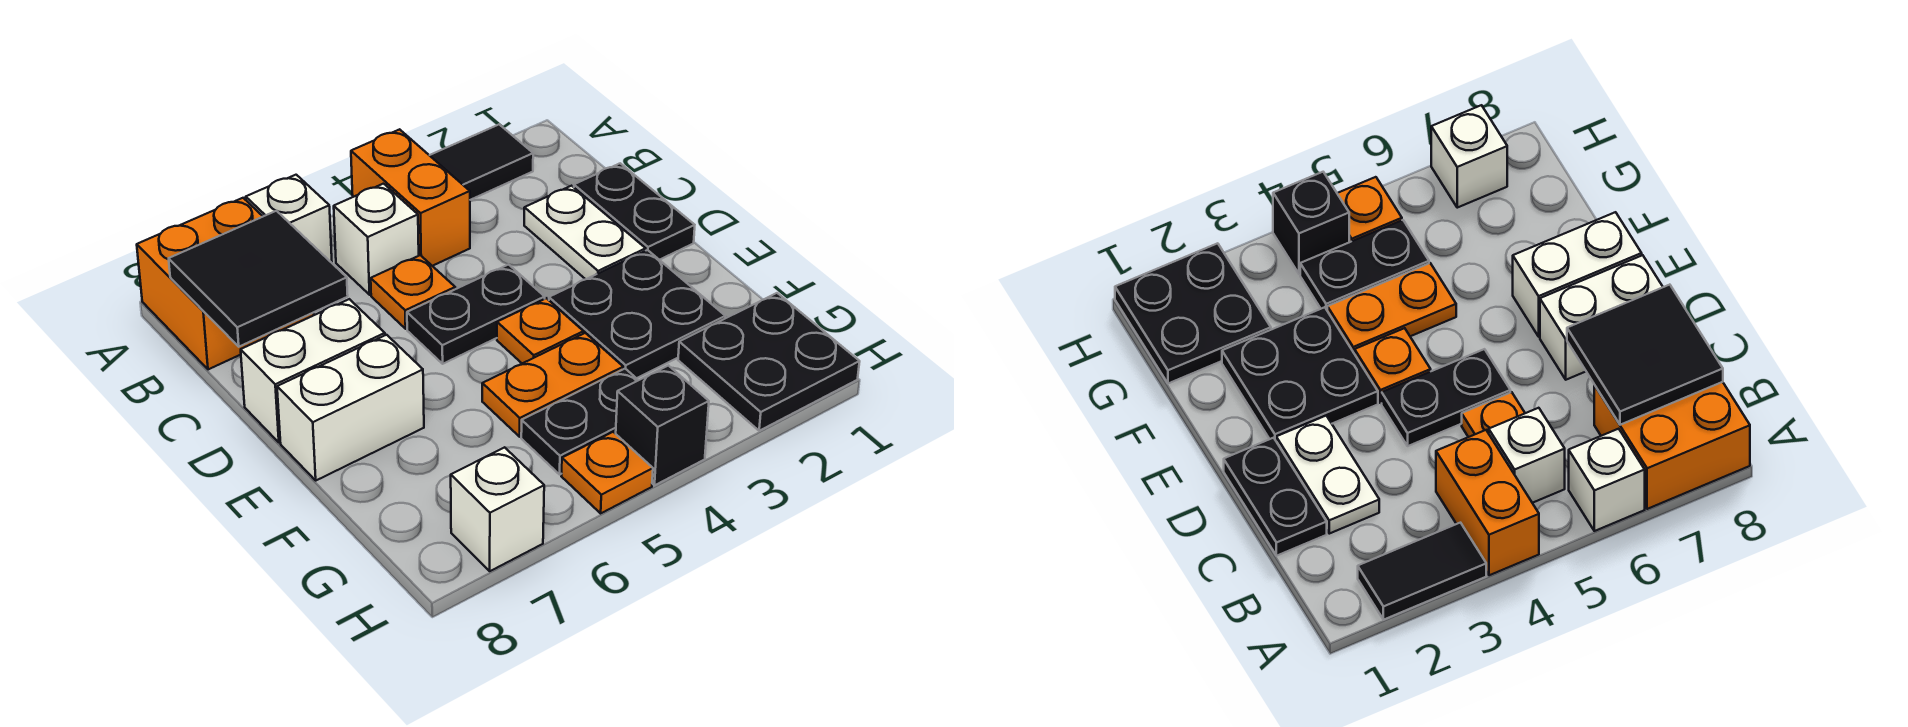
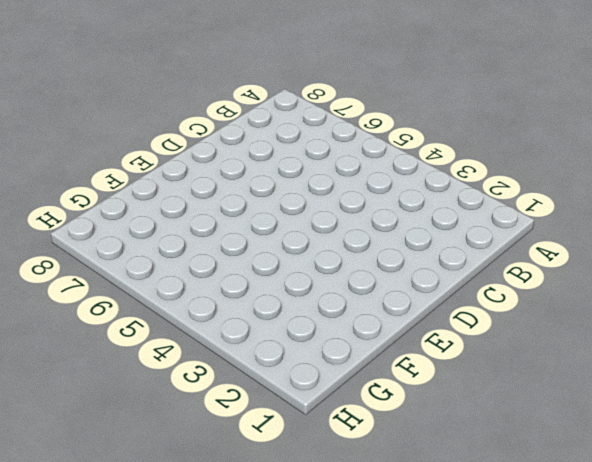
none -> black tile A2:A3 level 1
none -> orange brick A4:B4 level 1
none -> white brick A6 level 1

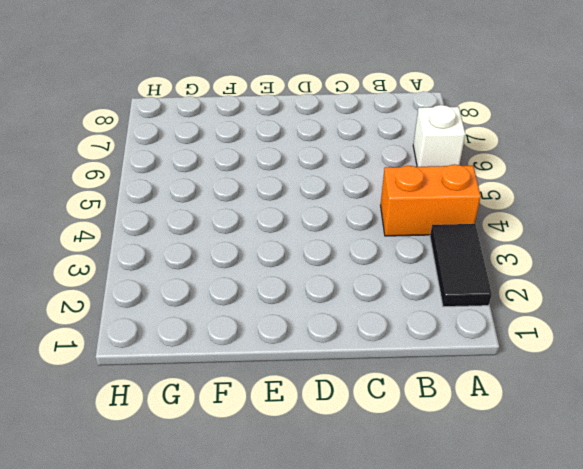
none -> orange brick A7:B8 level 1
none -> white brick B5 level 1
none -> black plate C1:D1 level 1

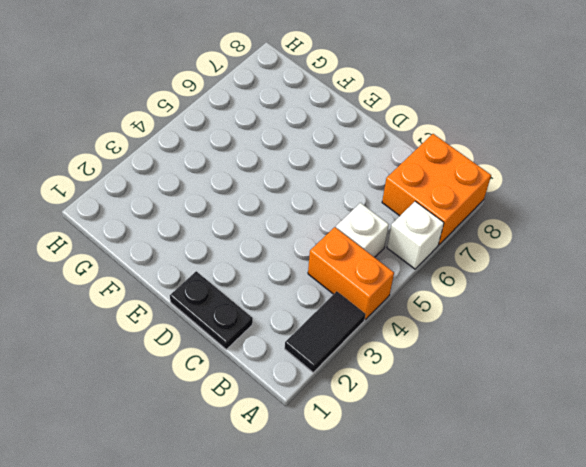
none -> white plate C2:D2 level 1
none -> orange plate C5 level 1
none -> black plate D4:D5 level 1

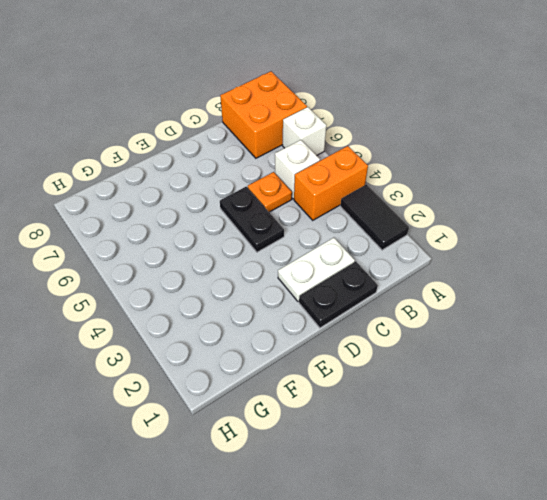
none -> white brick D7:D8 level 1
none -> black plate E2:F3 level 1
none -> orange plate E4 level 1

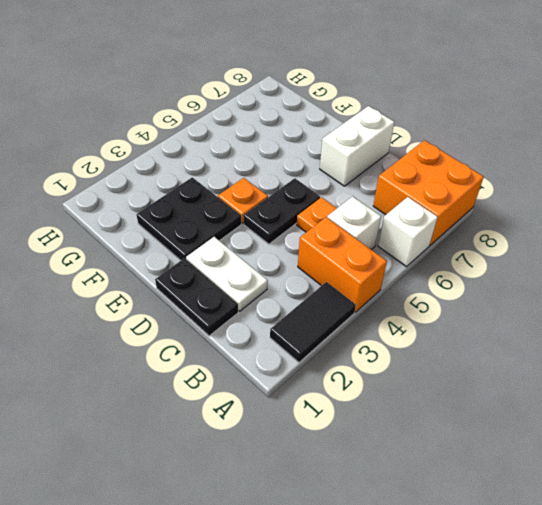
none -> white brick E7:E8 level 1
none -> orange plate F4:F5 level 1
none -> black plate G1:H2 level 1

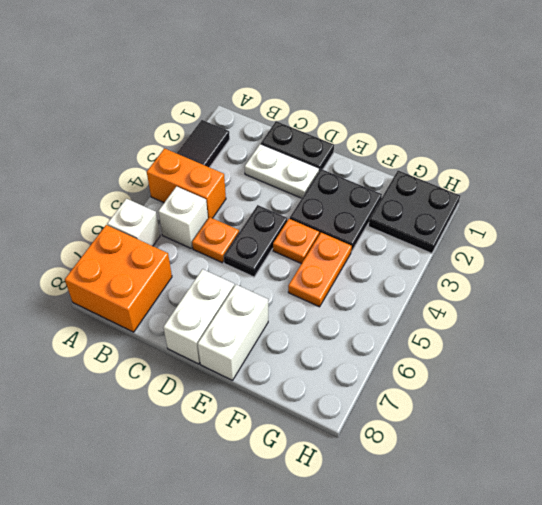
none -> black plate G4:G5 level 1
none -> black brick H4 level 1
none -> orange plate H5 level 1

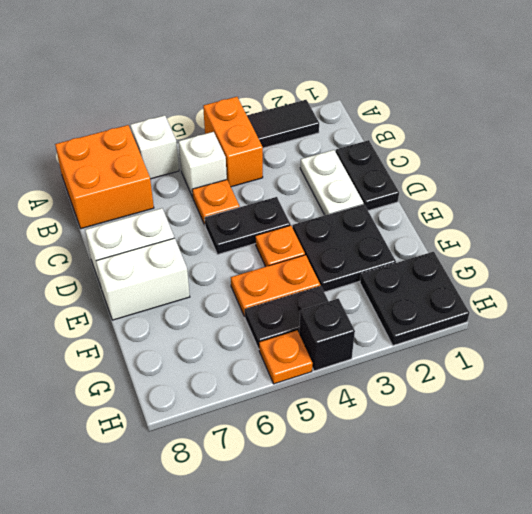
none -> white brick H7 level 1
none -> black tile B7:C8 level 2

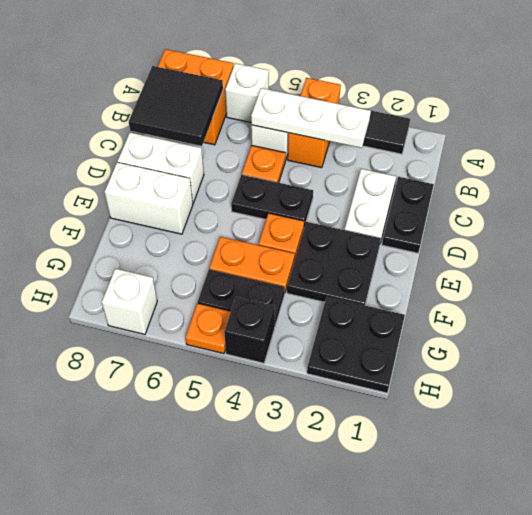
white plate B3:B5 level 2 -> none

